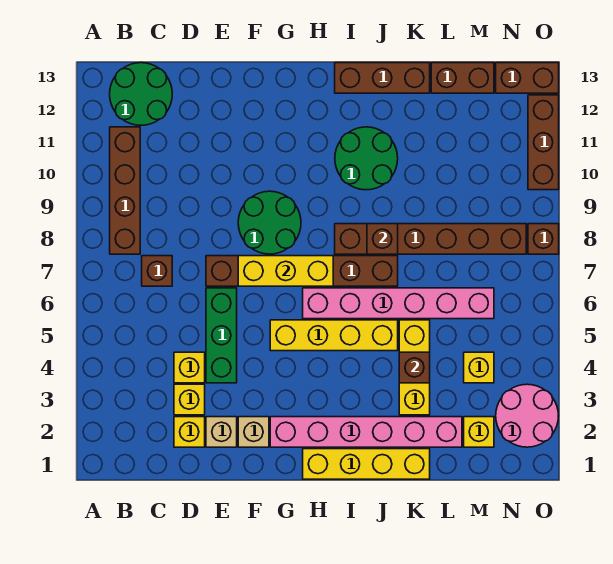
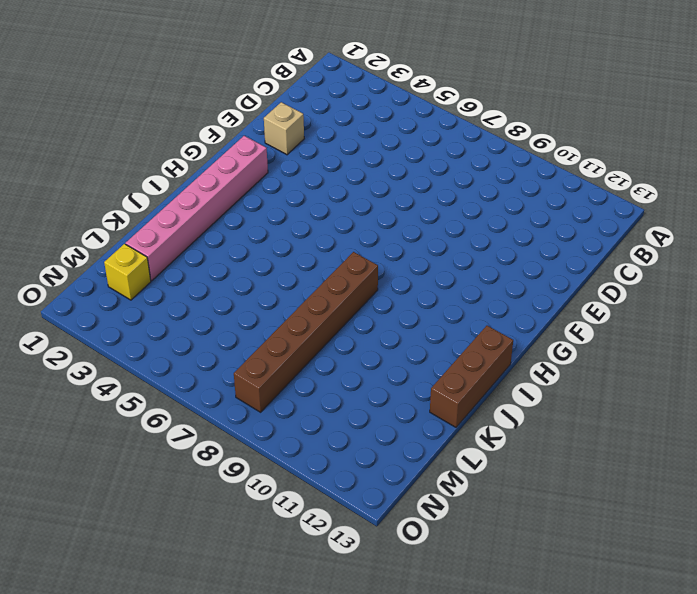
none -> brown brick B8:B11 level 1
none -> green round brick B12:C13 level 1
none -> brown brick C7 level 1

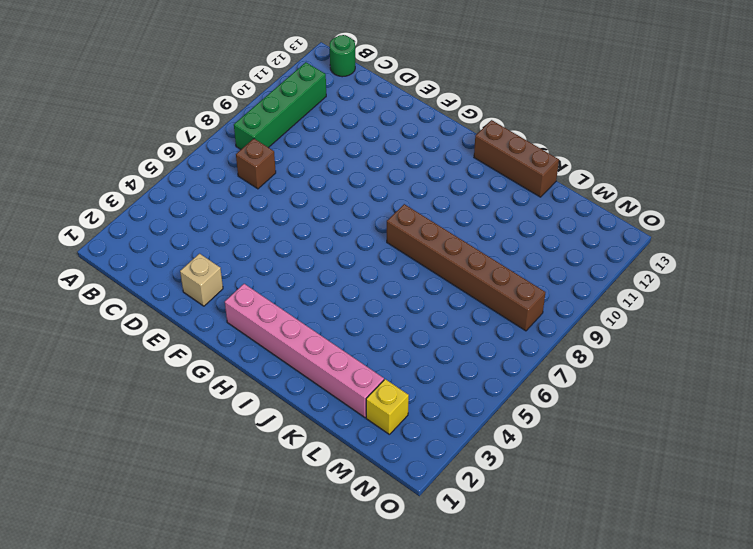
green brick B8:B11 level 1 -> brown brick B8:B11 level 1
green round brick B13 level 1 -> green round brick B12:C13 level 1
none -> yellow brick D2 level 1
none -> yellow brick D3 level 1
none -> yellow brick D4 level 1

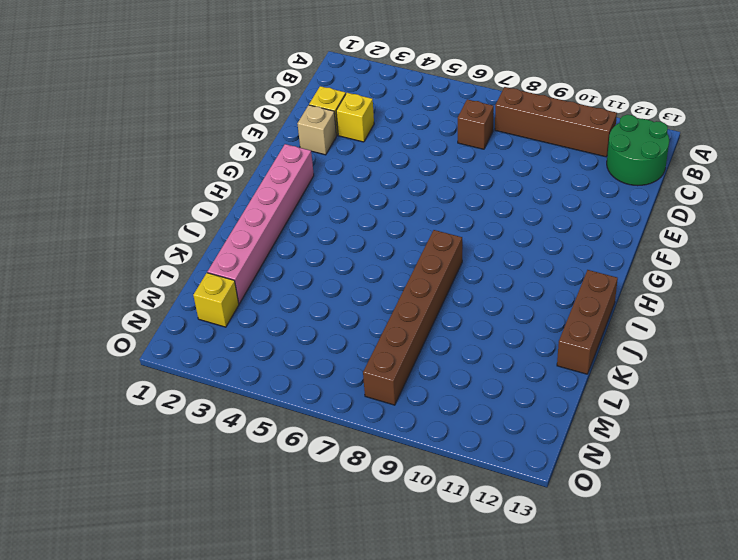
none -> yellow brick D4 level 1
none -> green brick E4:E6 level 1
none -> brown brick E7:J7 level 1

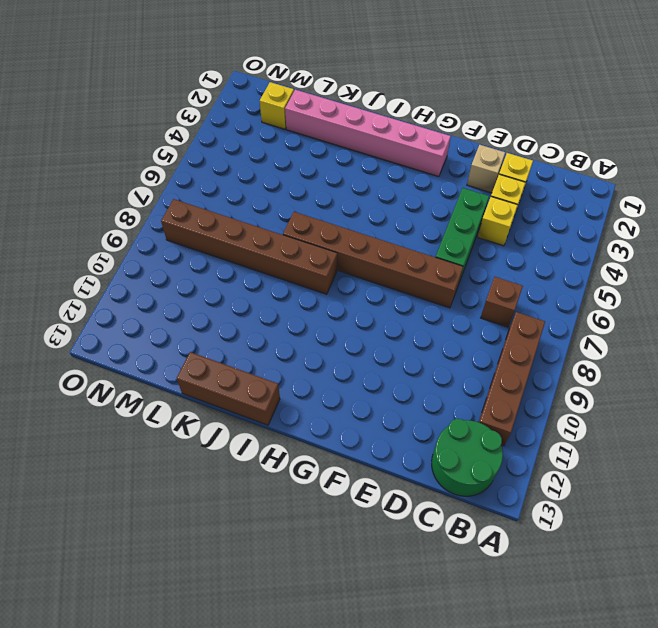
none -> tan brick F2 level 1
none -> green round brick F8:G9 level 1
none -> yellow brick G5:J5 level 1

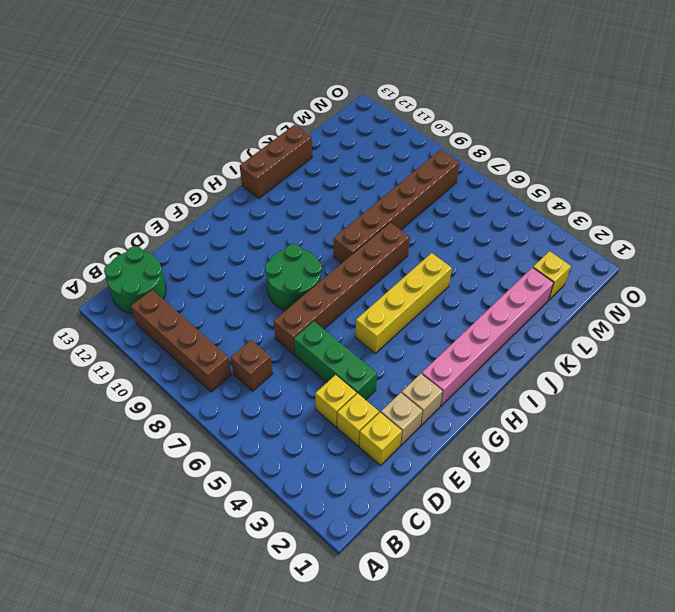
none -> yellow brick H1:K1 level 1
none -> pink brick H6:M6 level 1
none -> green round brick I10:J11 level 1

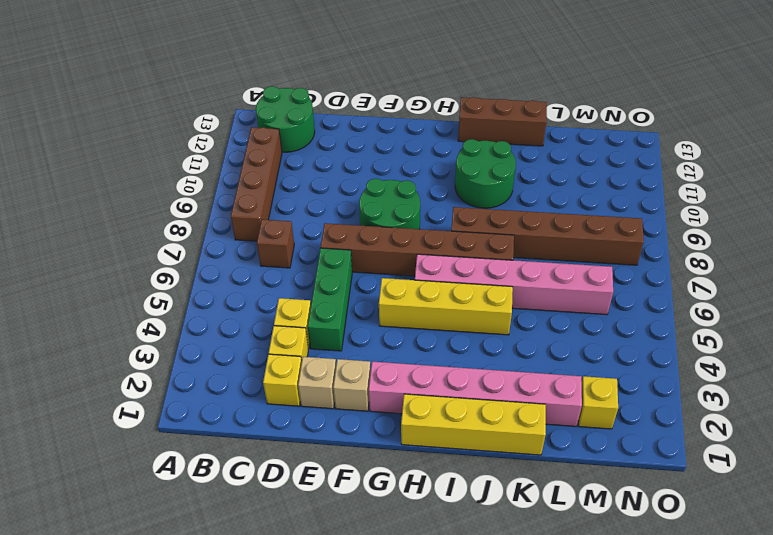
none -> yellow brick K3:K5 level 1
none -> brown brick L13:M13 level 1
none -> yellow brick M4 level 1

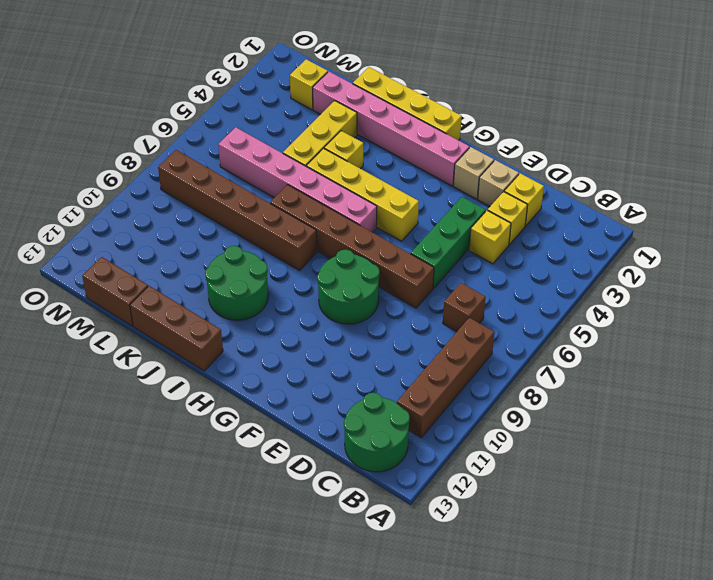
yellow brick J4 level 1 -> yellow brick M4 level 1
none -> pink round brick N2:O3 level 1
none -> brown brick N13:O13 level 1
none -> brown brick O8 level 1

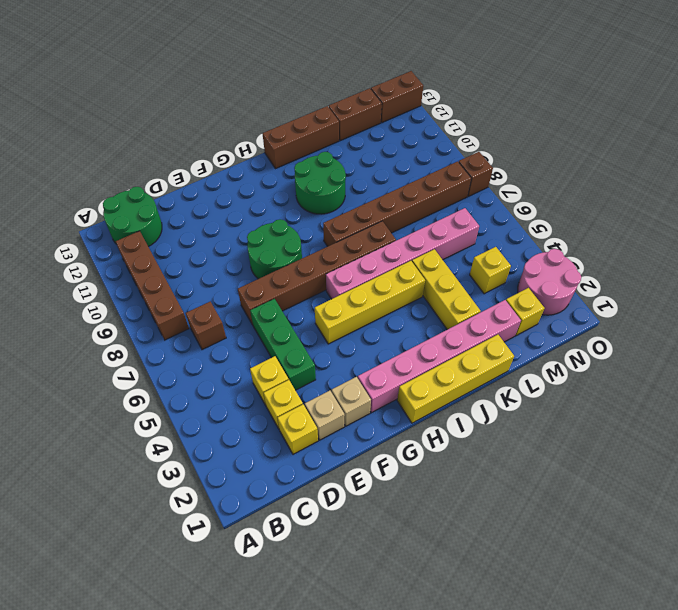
none -> brown brick O10:O12 level 1
none -> yellow brick F7:H7 level 2
none -> brown brick J8 level 2

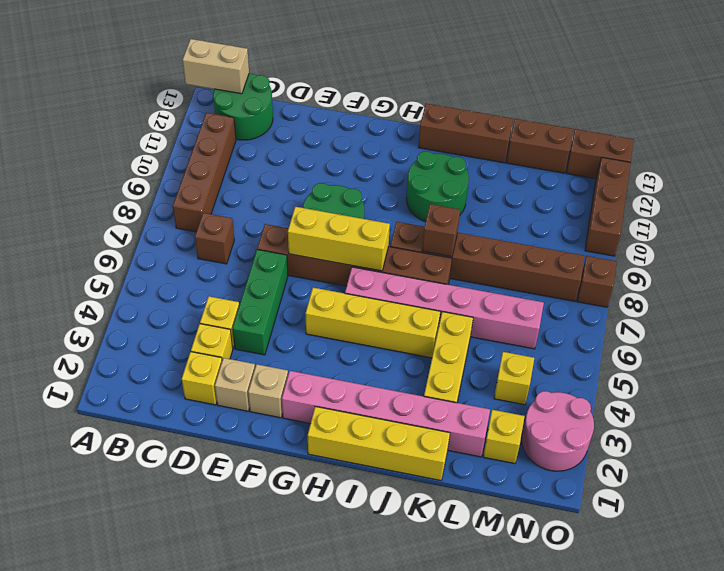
tan brick A13:B13 level 2 -> none
none -> brown brick K4 level 2

